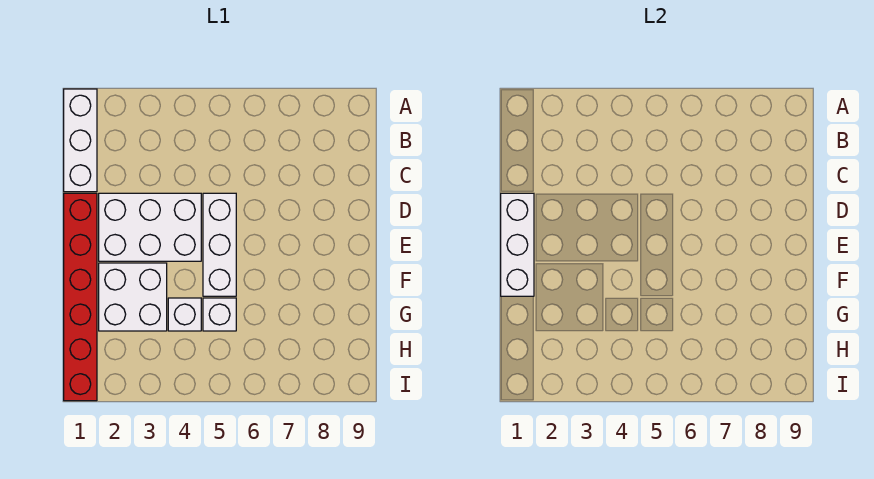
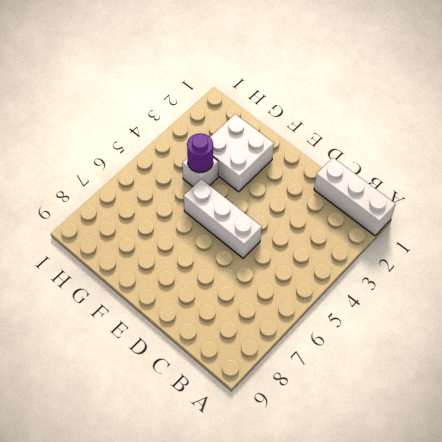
purple round brick G4 level 2 -> none
none -> red brick D1:I1 level 1
none -> white brick D2:E4 level 1

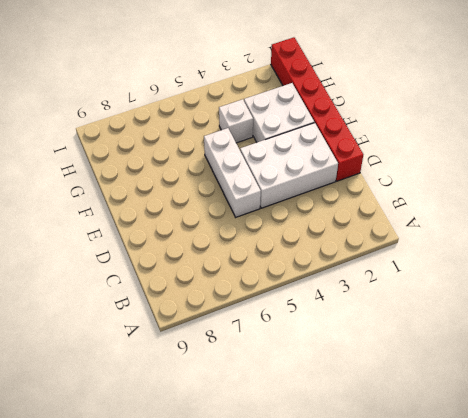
none -> white brick A1:C1 level 1
none -> white brick G5 level 1

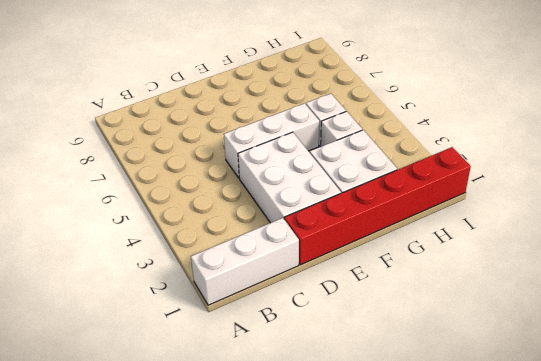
none -> white brick D1:F1 level 2

